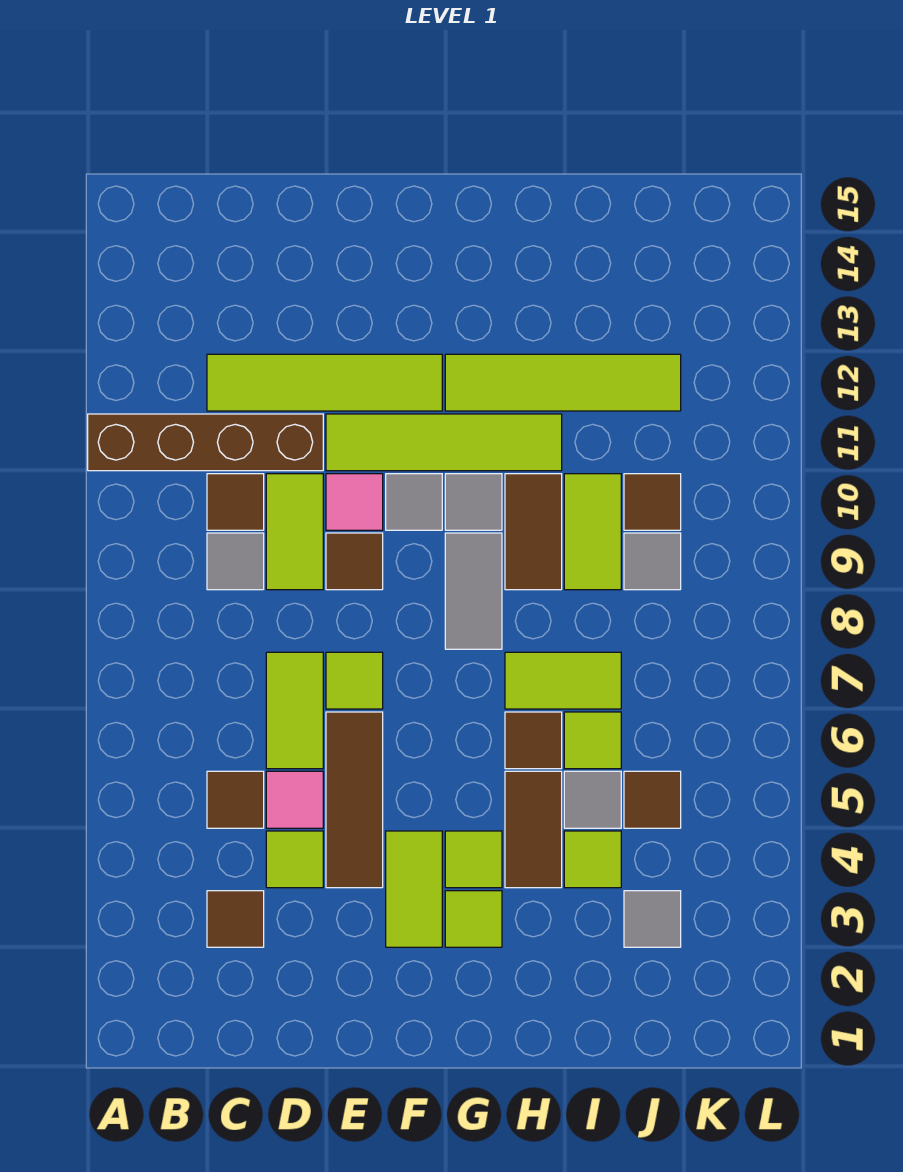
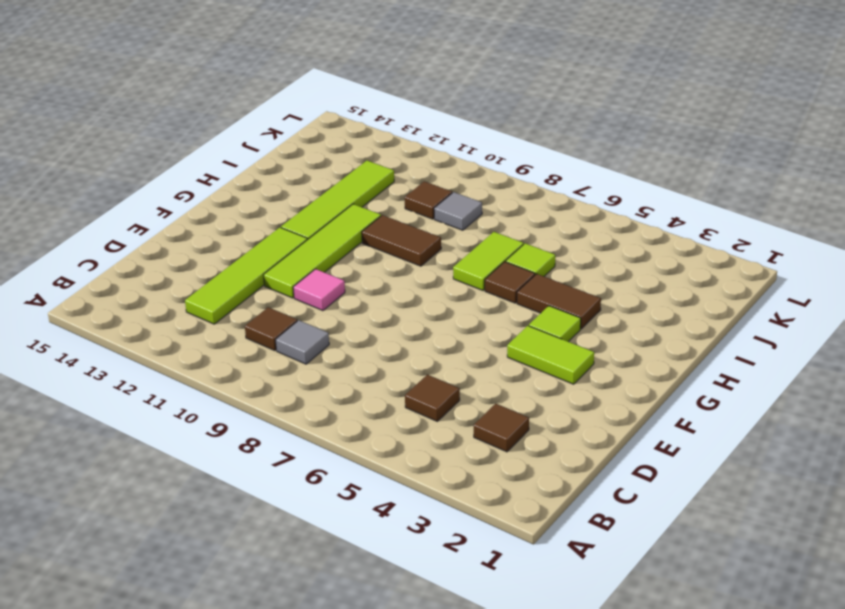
none -> brown brick A11:D11 level 1
none -> lime tile D4 level 1
none -> pink tile D5 level 1
none -> lime tile D6:D7 level 1

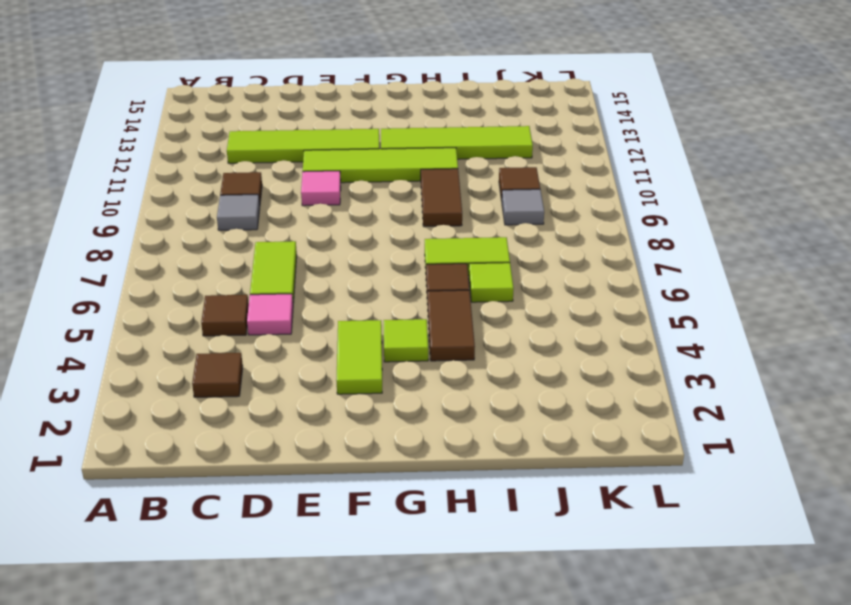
none -> brown brick A11:D11 level 1
none -> lime tile D4 level 1
none -> lime tile D9:D10 level 1
none -> brown tile E4:E6 level 1

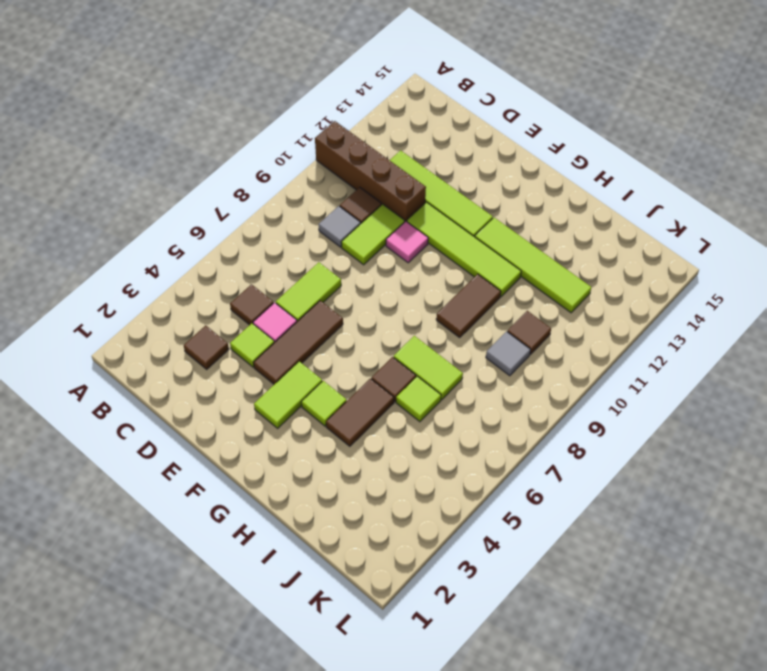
none -> lime tile E7 level 1
none -> brown tile E9 level 1
none -> grey tile F10 level 1
none -> lime tile G3 level 1

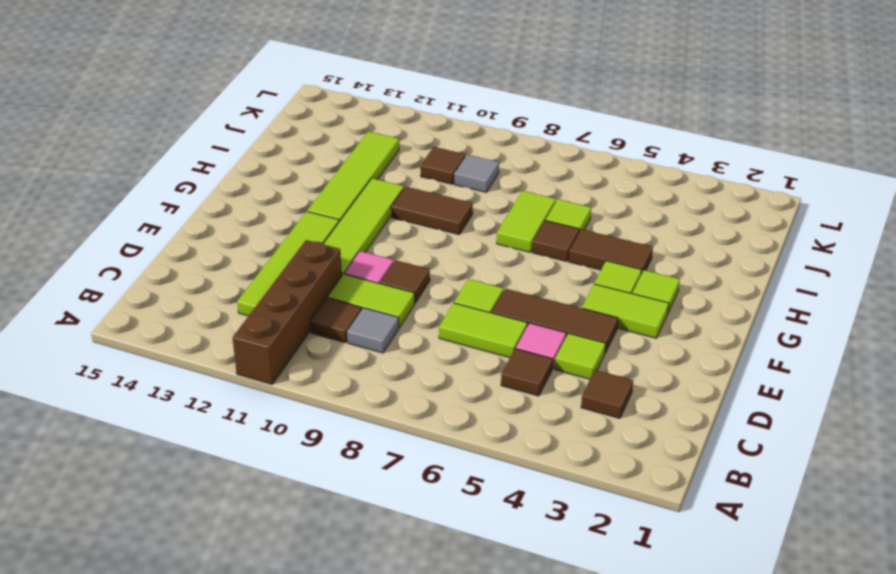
none -> grey tile F10 level 1
none -> grey tile G8:G9 level 1
none -> grey tile G10 level 1
none -> lime tile I4 level 1

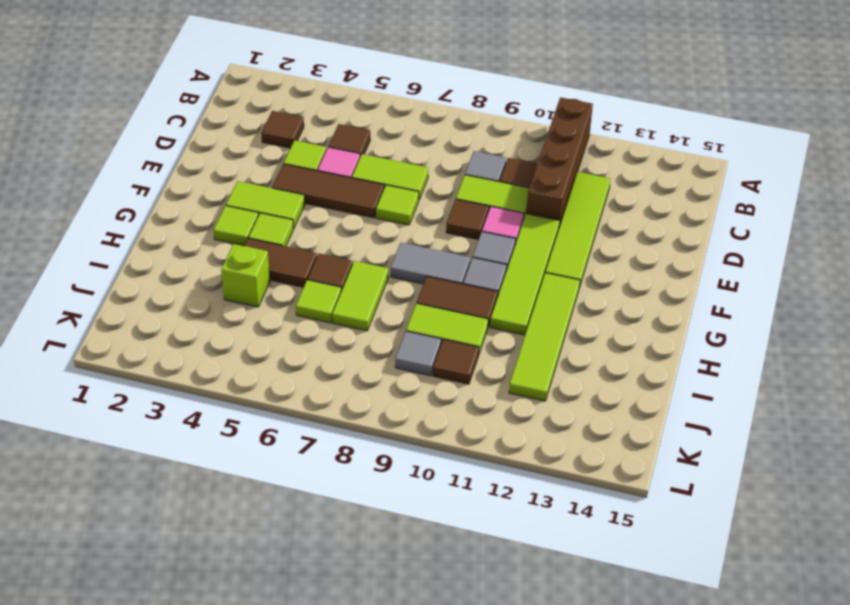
lime brick I4 level 1 -> lime tile I4 level 1
none -> grey tile I5 level 1
none -> grey tile J3 level 1
none -> brown tile J5 level 1

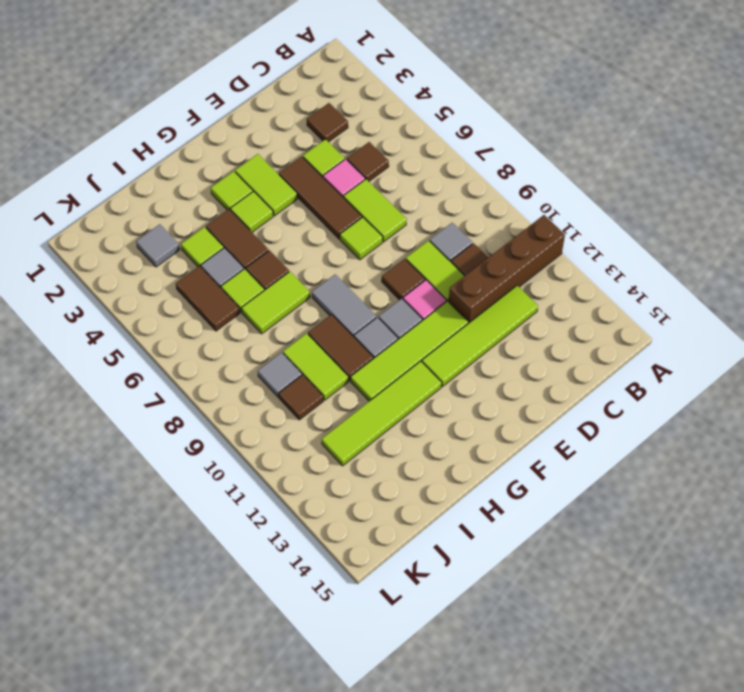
brown tile J5:J6 level 1 -> brown tile J5 level 1

